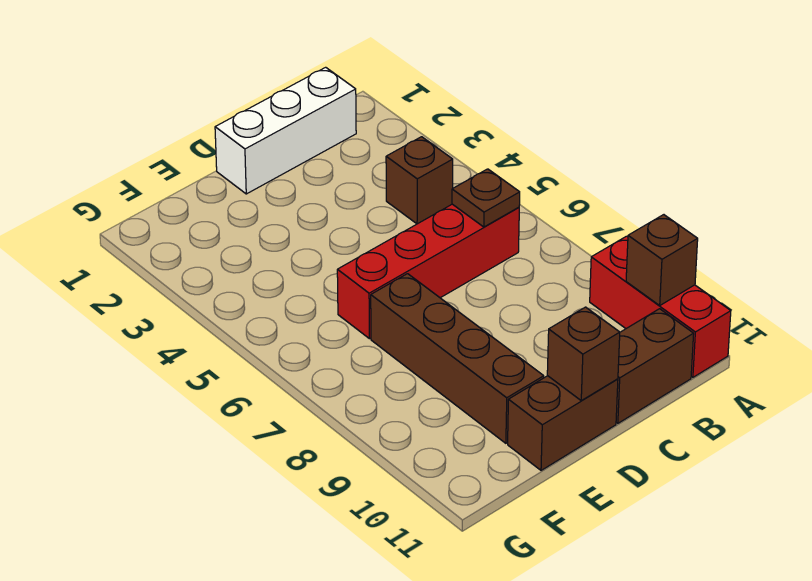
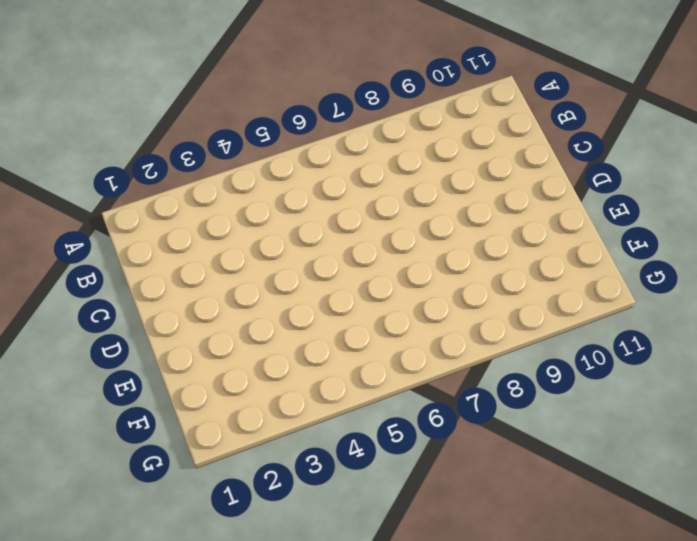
none -> red brick A9:A11 level 1
none -> white brick B1:D1 level 1

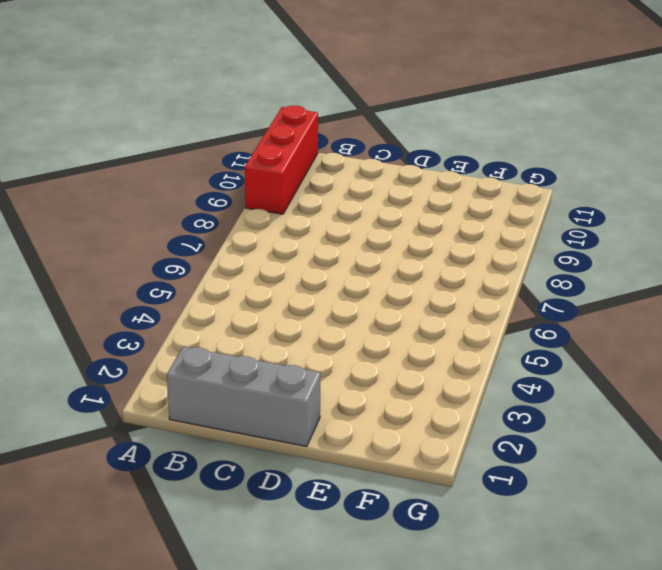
grey brick B1:D1 level 1 -> white brick B1:D1 level 1
none -> brown brick B4 level 1
none -> red brick B6:E6 level 1

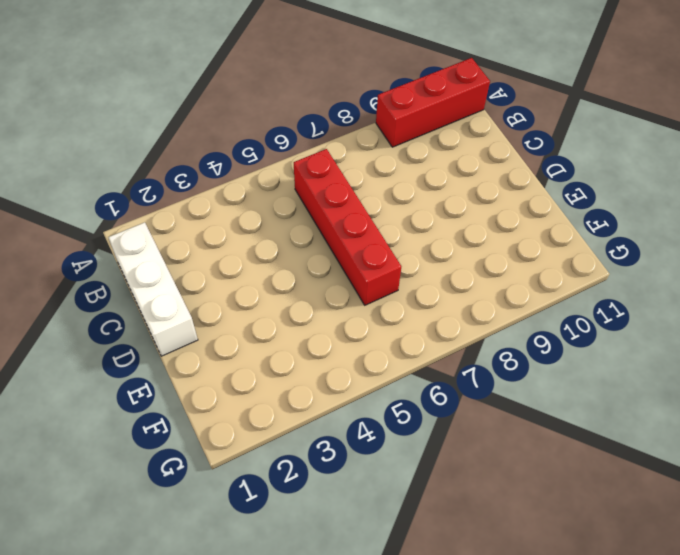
none -> brown brick B4 level 1
none -> brown brick B11:C11 level 1

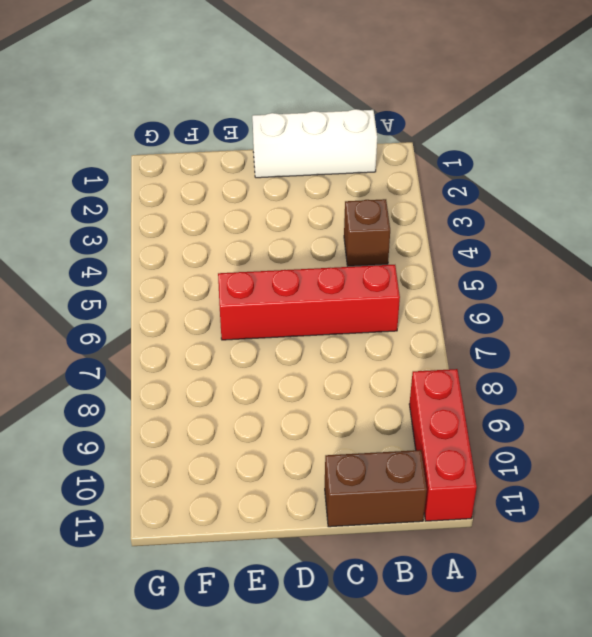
none -> brown brick D11:E11 level 1
none -> brown brick E7:E10 level 1

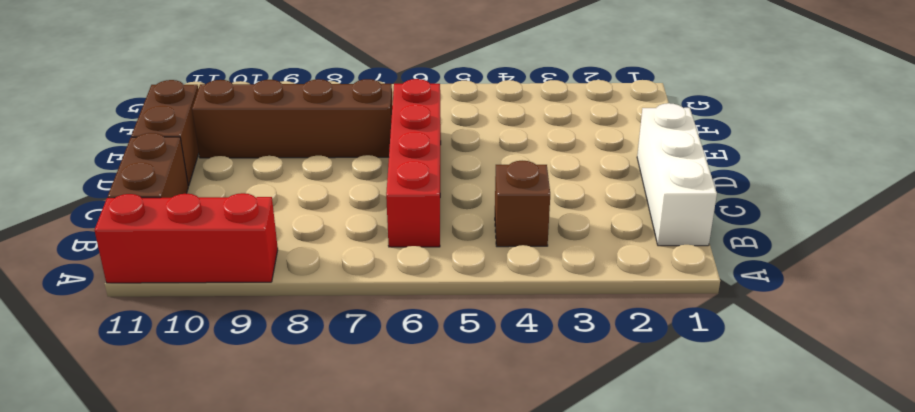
none -> brown brick A10 level 2
none -> brown plate B6 level 2

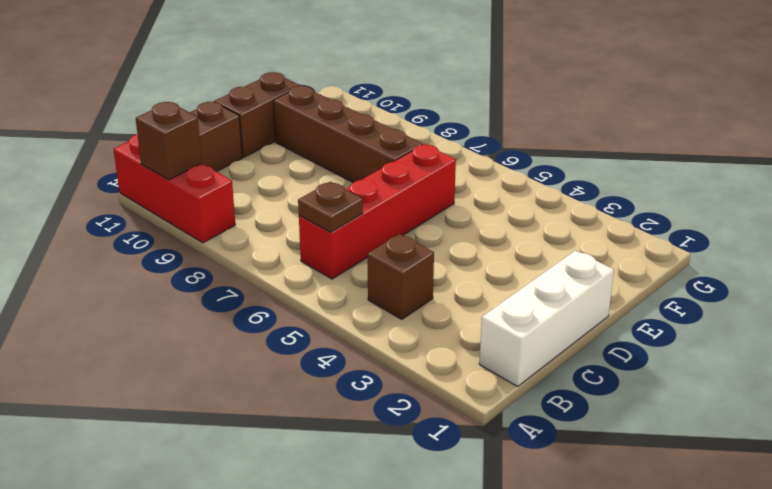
none -> brown brick D11 level 2

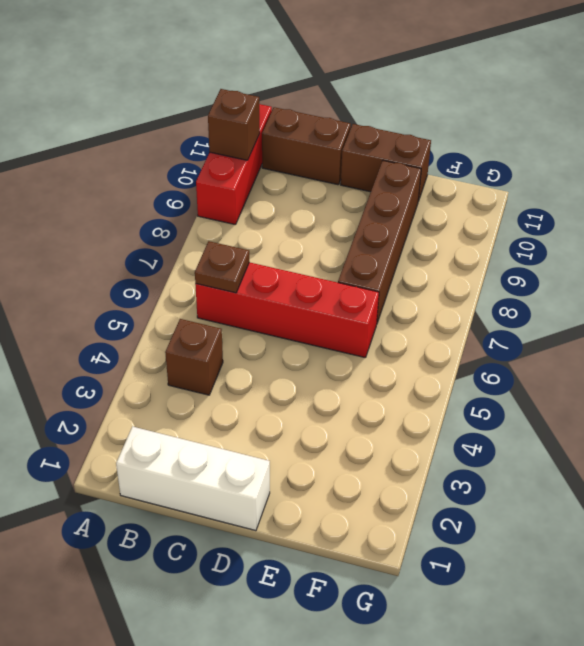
none -> brown brick D11 level 2

